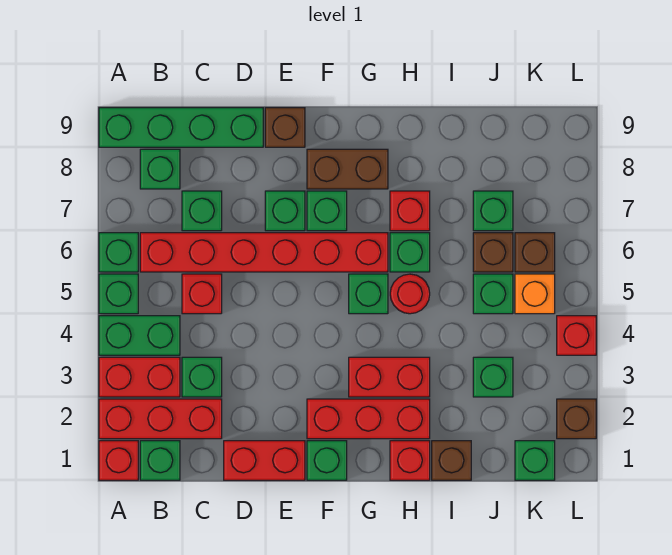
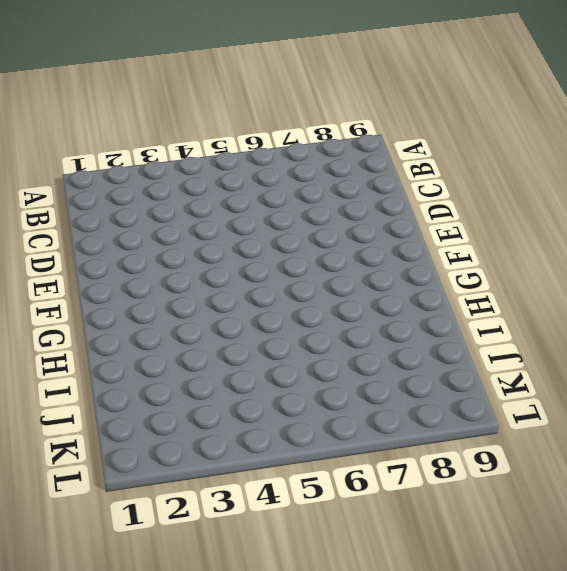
none -> red brick A1 level 1
none -> red brick A2:C2 level 1
none -> red brick A3:B3 level 1
none -> green brick A4:B4 level 1

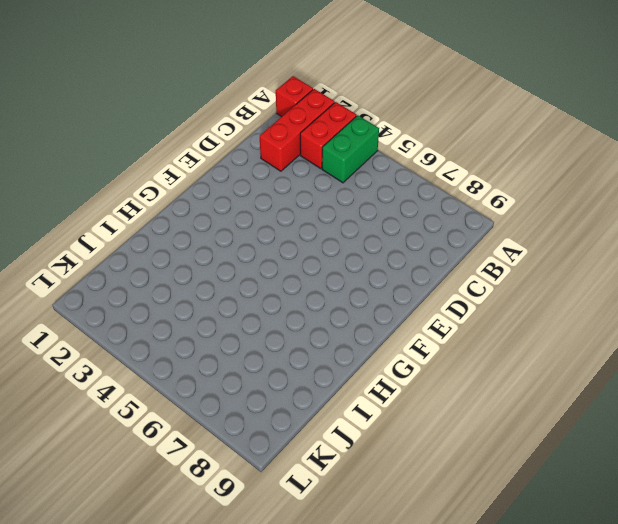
none -> green brick A5 level 1
none -> green brick A6 level 1
none -> green brick A9:D9 level 1
none -> green brick B1 level 1

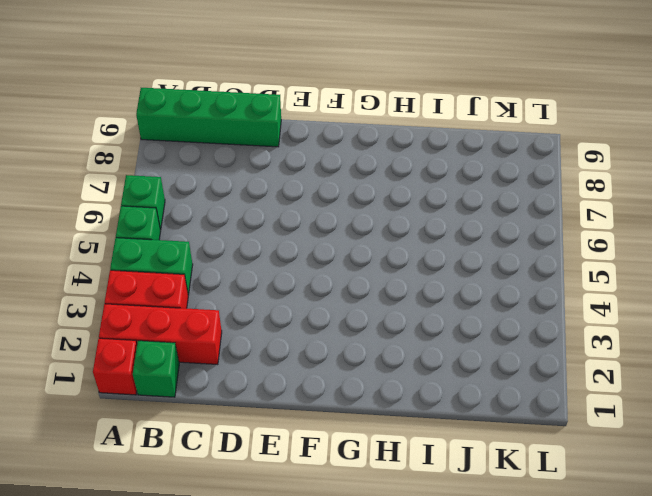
none -> red brick B6:G6 level 1
none -> green brick B8 level 1
none -> green brick C3 level 1
none -> red brick C5 level 1

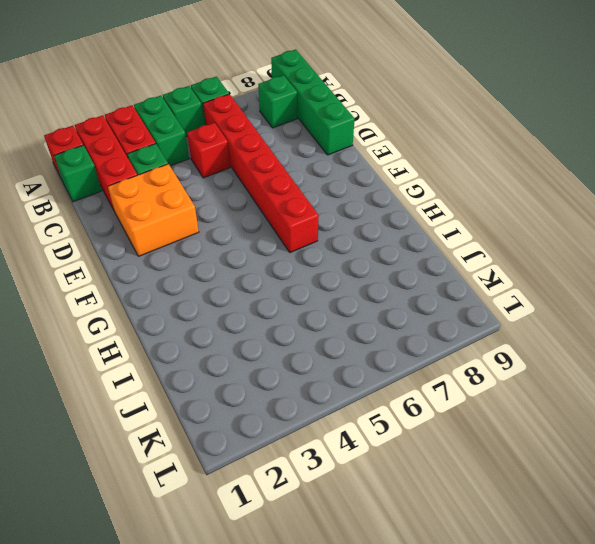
orange brick D2:E3 level 1 -> none
none -> green brick C7 level 1
none -> red brick D1:E1 level 1
none -> green brick E7 level 1
none -> brown brick E9 level 1

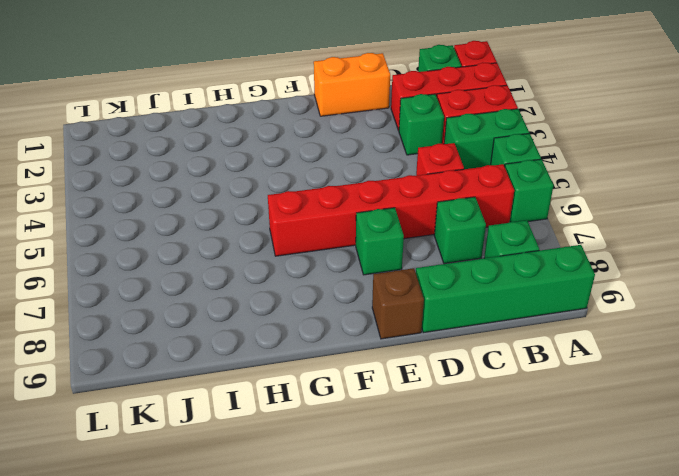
orange brick D1:E1 level 1 -> red brick D1:E1 level 1
none -> green brick F1 level 1
none -> red brick F2:H2 level 1
none -> green brick F7 level 1
none -> brown brick F8:G8 level 1

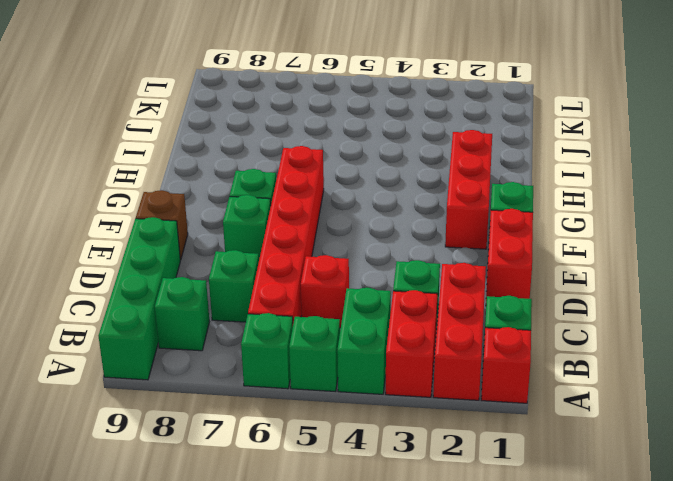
none -> brown brick F8:G8 level 1
none -> red brick G3:H3 level 1
none -> green brick G5 level 1
none -> red brick H1 level 1

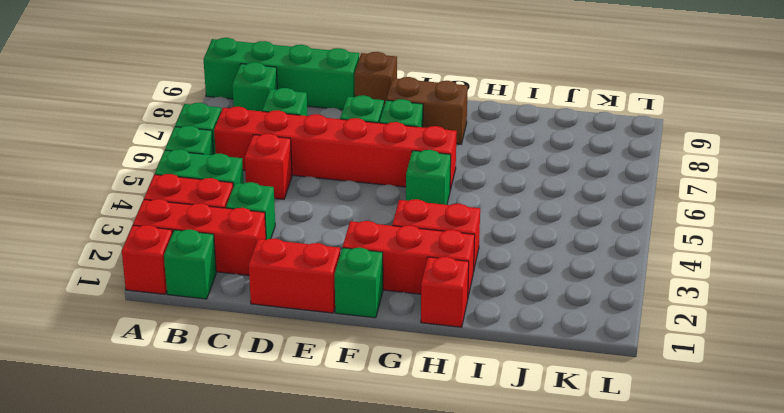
none -> red round brick H5 level 1
none -> green brick H6 level 1
none -> red brick H7 level 1
none -> brown brick I1 level 1

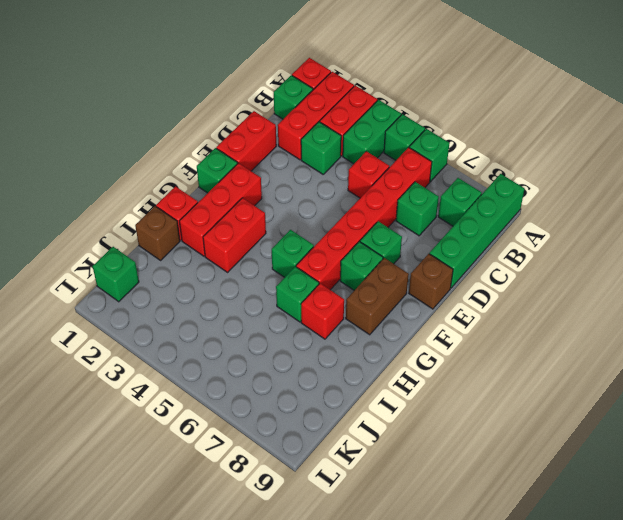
none -> red round brick H5 level 1
none -> green brick J3 level 1
none -> green brick J5 level 1
none -> brown brick J6 level 1

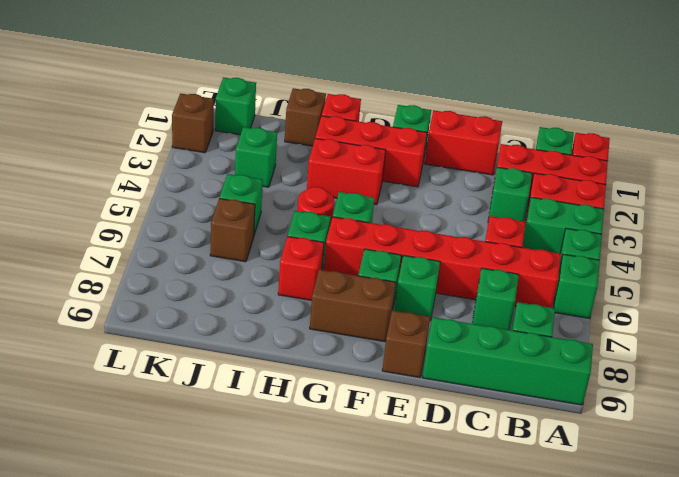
none -> green brick J7 level 1
none -> orange brick K5 level 1
none -> brown brick K6 level 1
none -> red brick L4 level 1

